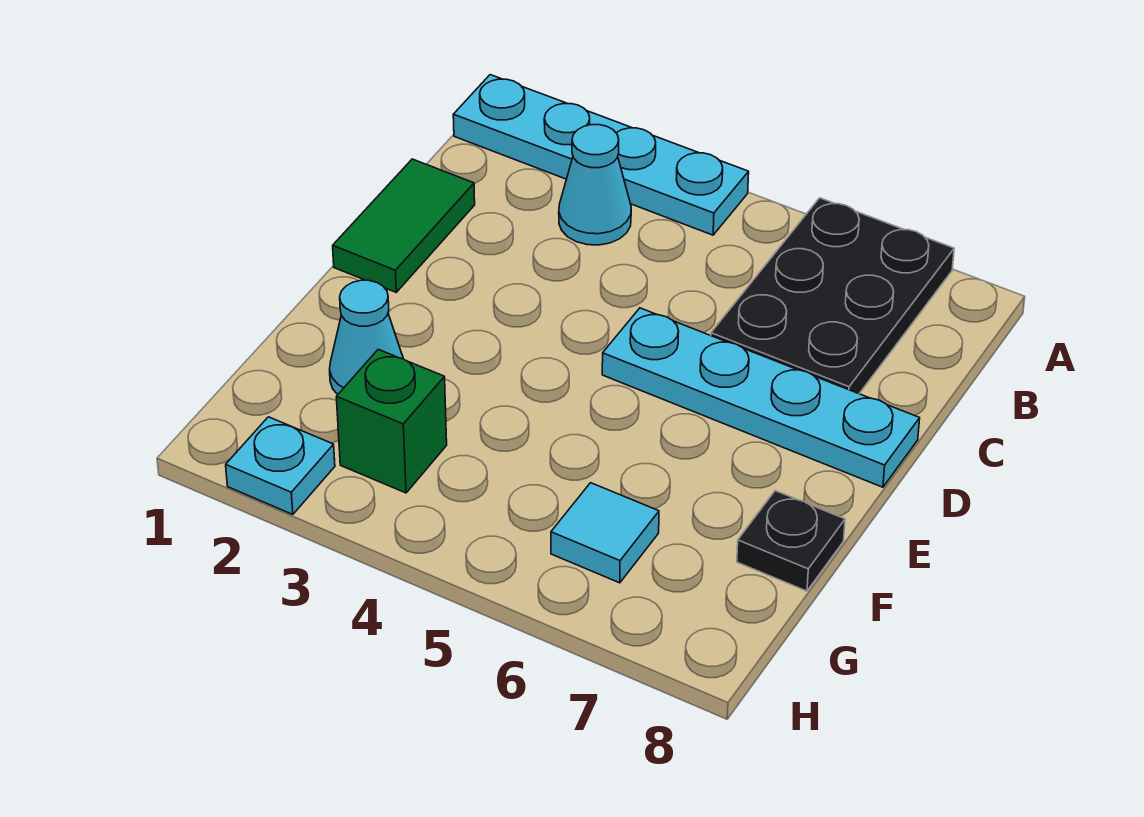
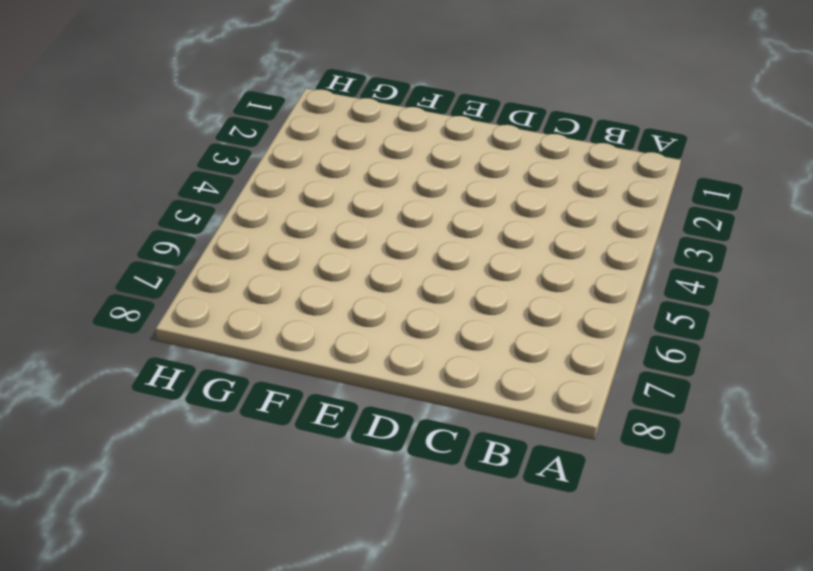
none -> cyan plate A1:A4 level 1
none -> black plate A6:C7 level 1

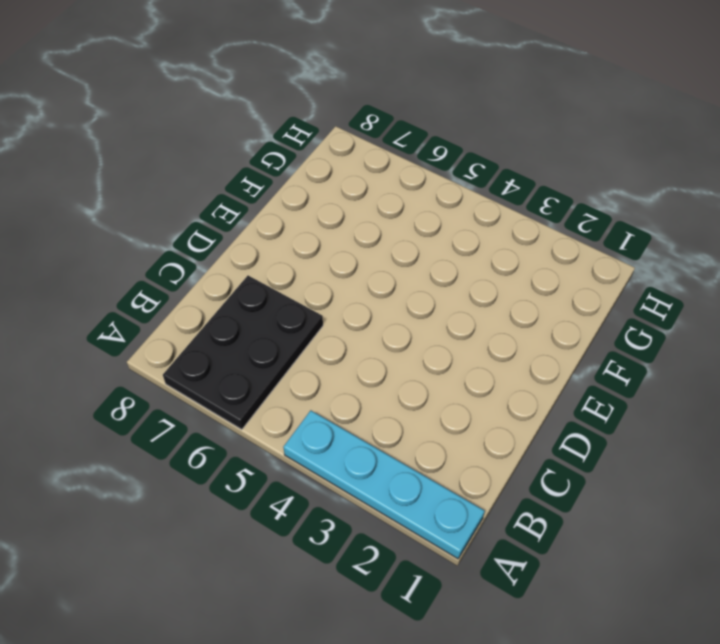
none -> cyan cone B3 level 1
none -> green tile C1:D1 level 1

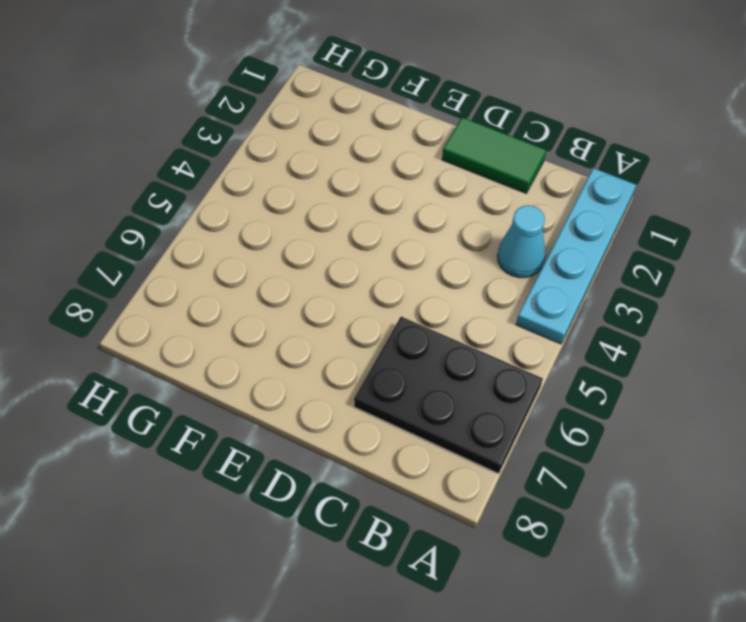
none -> cyan plate D5:D8 level 1
none -> cyan cone F2 level 1

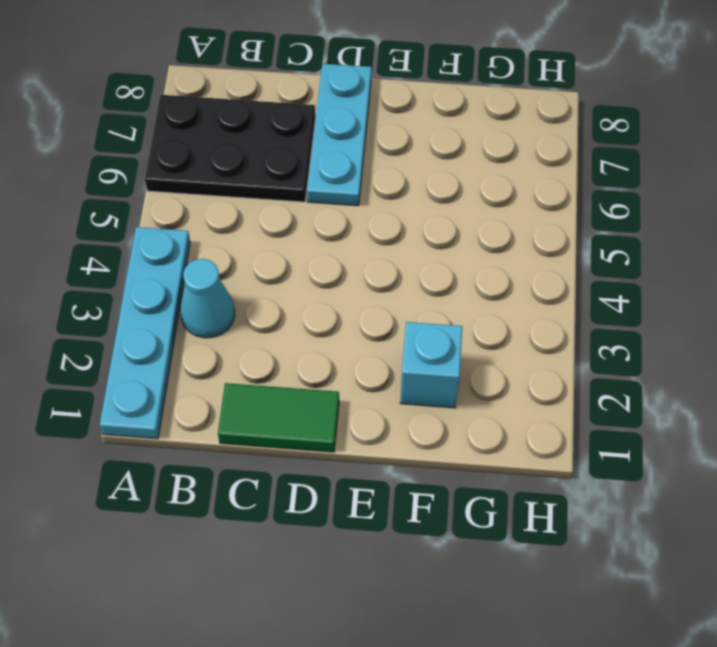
cyan plate D6:D8 level 1 -> cyan plate D5:D8 level 1
cyan brick F2 level 1 -> cyan cone F2 level 1
none -> black plate F8 level 1
none -> green brick G3 level 1

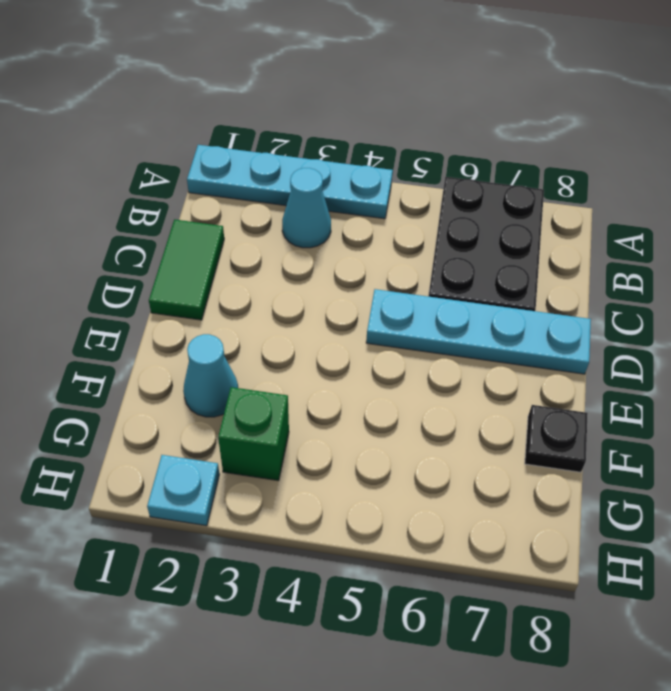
none -> cyan tile G6 level 1

